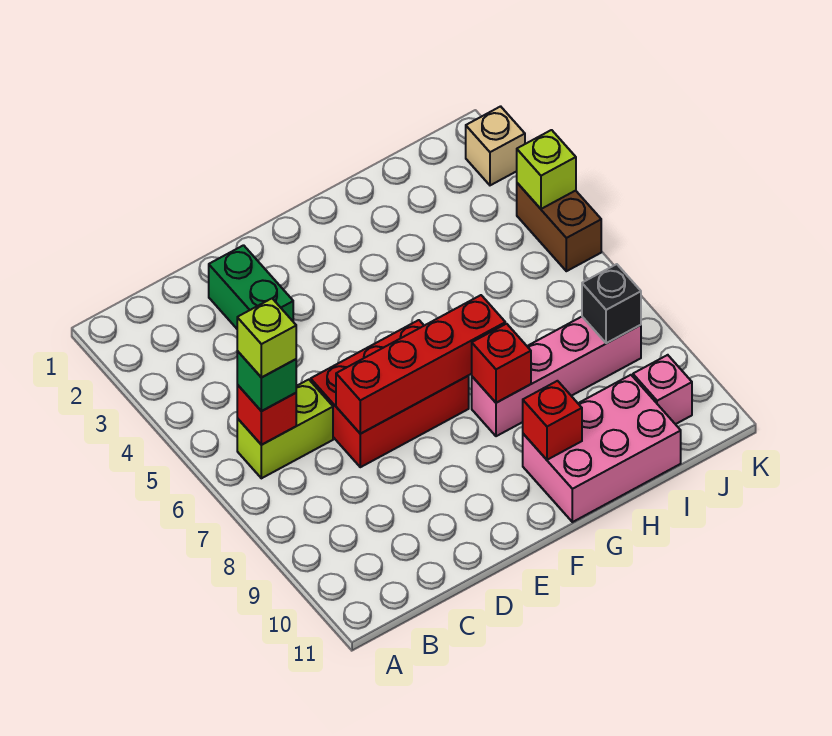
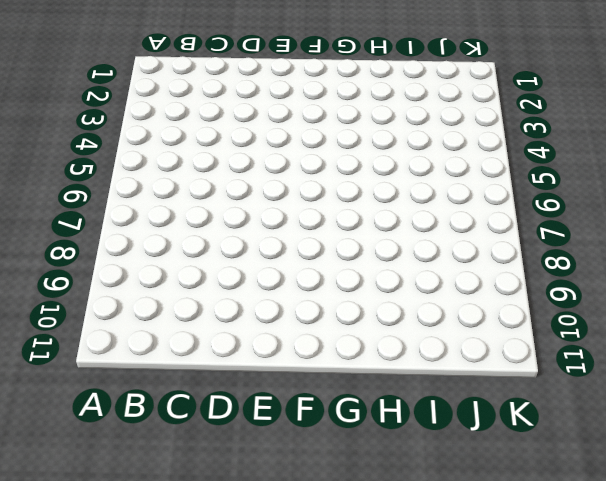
none -> lime brick B6:C6 level 1
none -> green brick D2:D3 level 1
none -> red brick D6:F7 level 1

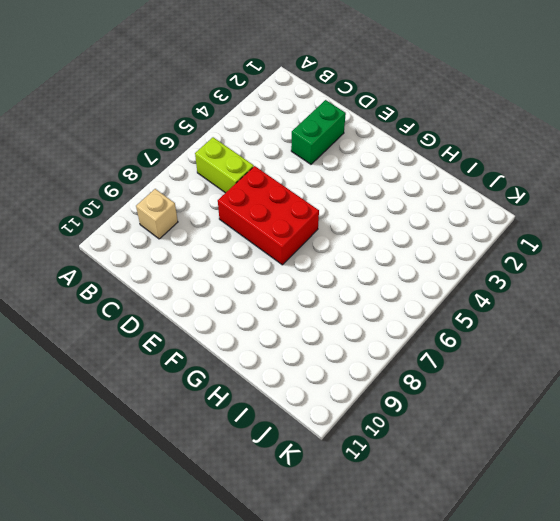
tan brick B9 level 1 -> tan brick K2 level 1
none -> pink brick G8:J8 level 1
none -> pink brick G10:I11 level 1
none -> pink brick J10 level 1

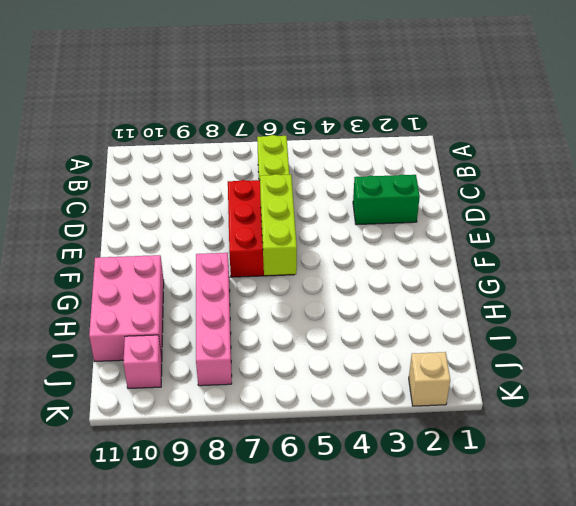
lime brick E6:G6 level 2 -> none
none -> brown brick K4:K5 level 1
none -> red brick B6 level 2
none -> red brick D7:G7 level 2

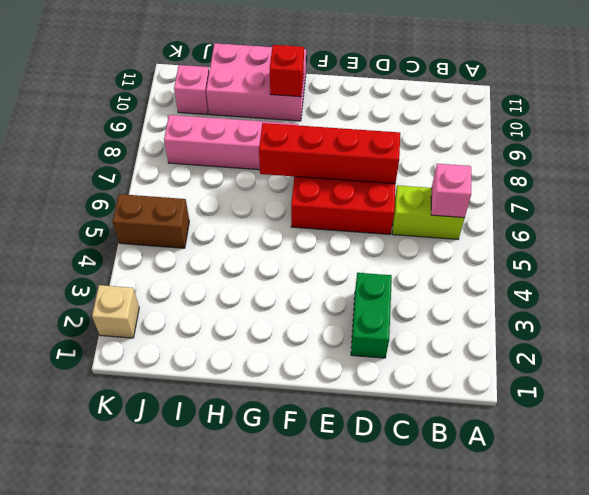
pink brick B6 level 2 -> red brick B6 level 2
brown brick J5:K5 level 1 -> brown brick K4:K5 level 1
none -> red brick G8 level 2
none -> black brick J8 level 2
none -> lime brick K4 level 2

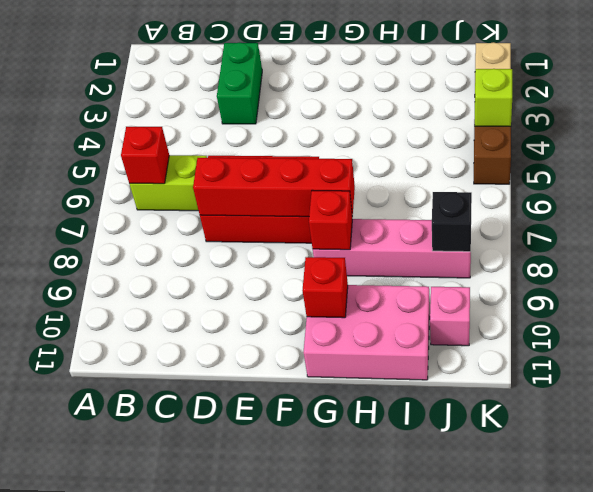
none -> green brick B6 level 3
none -> lime brick B6 level 4

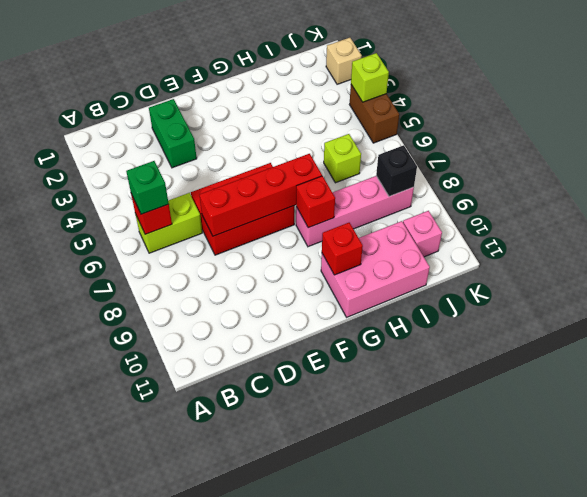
lime brick I6 level 1 -> lime brick B6 level 4

